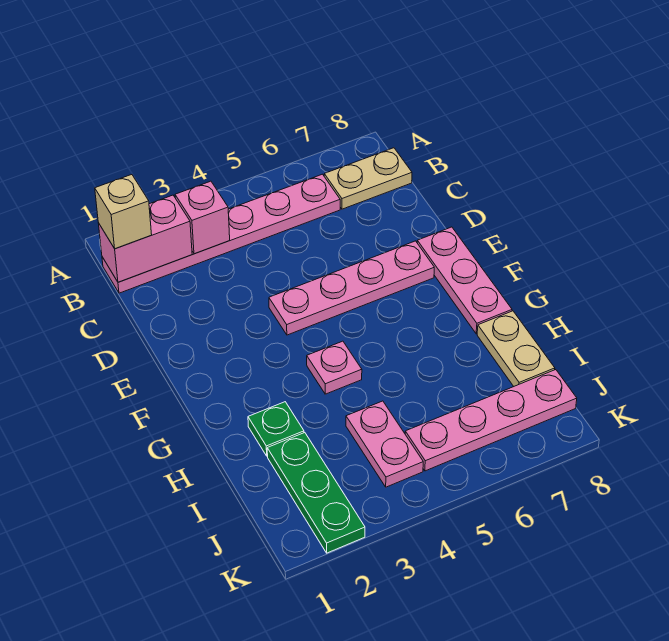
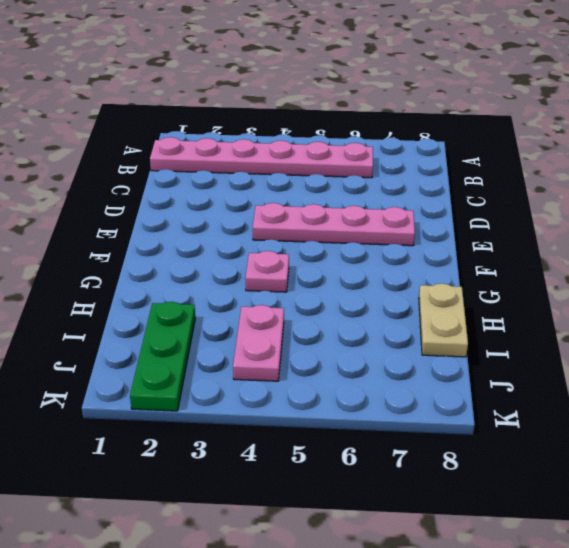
none -> tan plate B7:B8 level 1
none -> pink plate E8:G8 level 1
none -> green plate H2 level 1

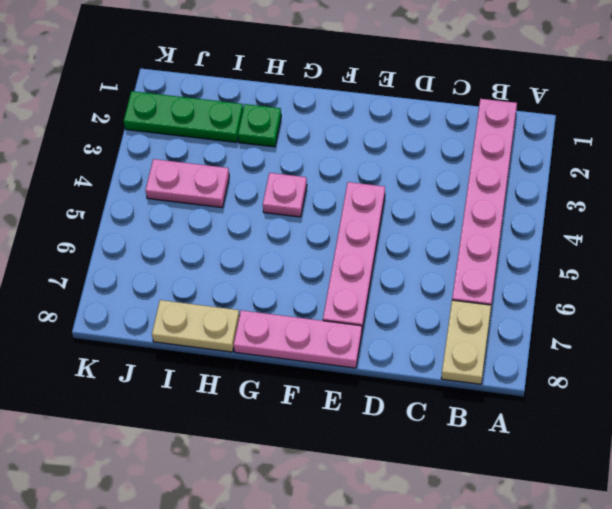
none -> pink plate J5:J8 level 1
none -> pink brick B1:B2 level 2
none -> pink brick B3 level 2

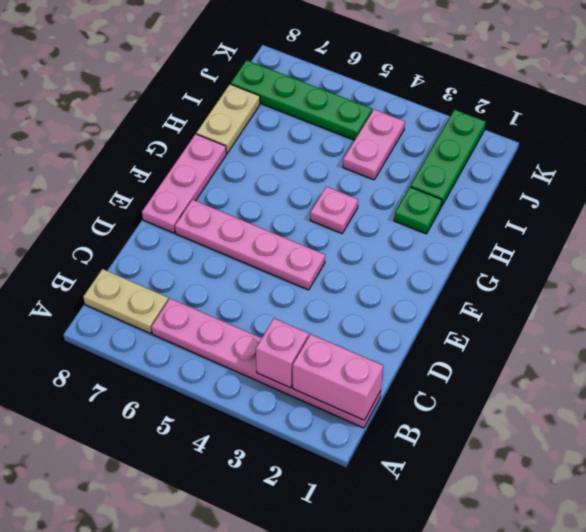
green plate J5:J8 level 1 -> pink plate J5:J8 level 1
none -> tan brick B1 level 3

